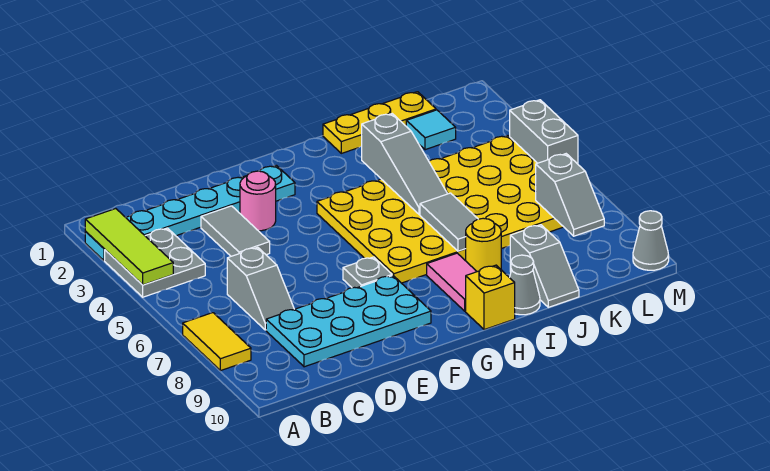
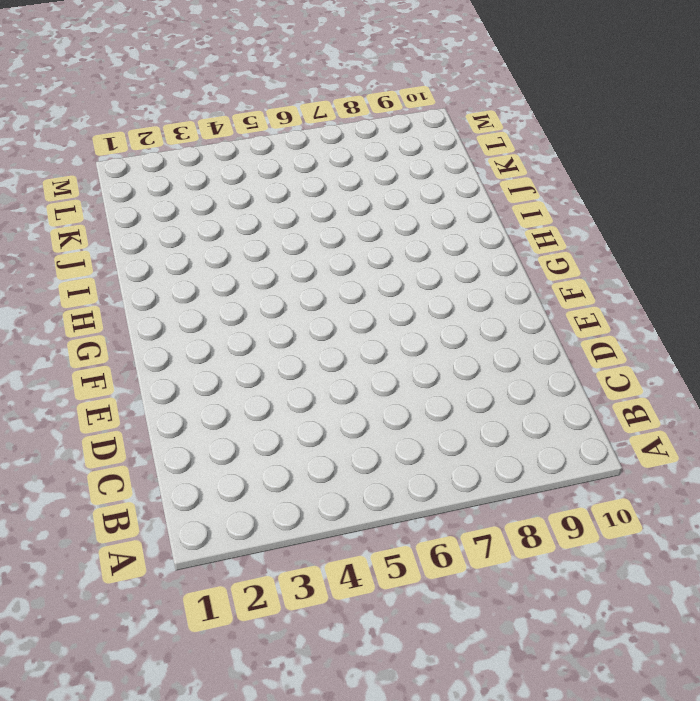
none -> cyan plate A2:F2 level 1
none -> grey plate A3:B4 level 1
none -> yellow tile A7:A8 level 1

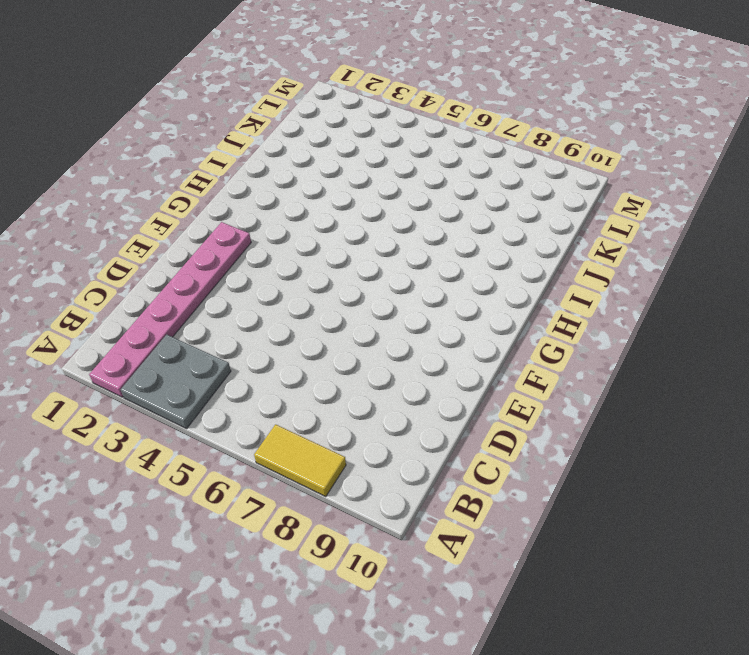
pink plate A2:F2 level 1 -> cyan plate A2:F2 level 1
none -> grey slope C6:C7 level 1 top 6
none -> cyan plate C8:F9 level 1
none -> grey tile D3:D4 level 1

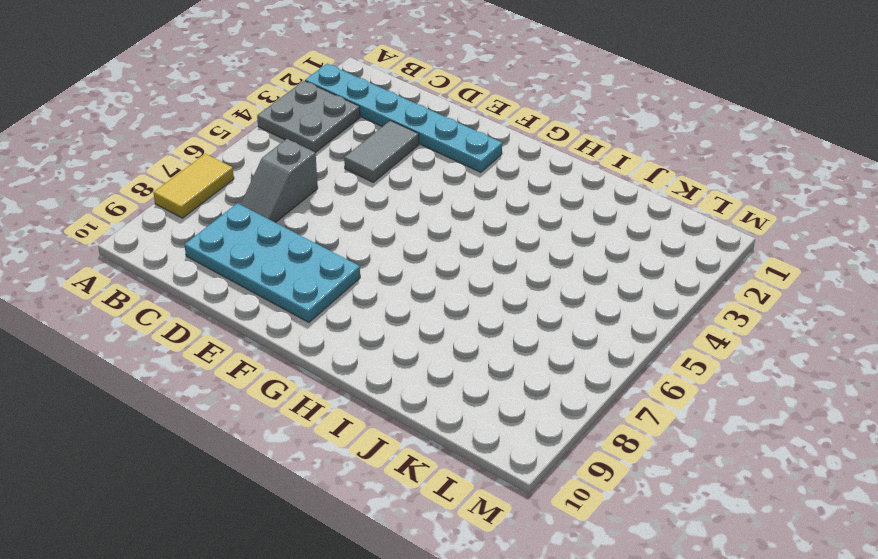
none -> pink round brick E3 level 1
none -> grey plate F7 level 1
none -> yellow plate G4:L7 level 1

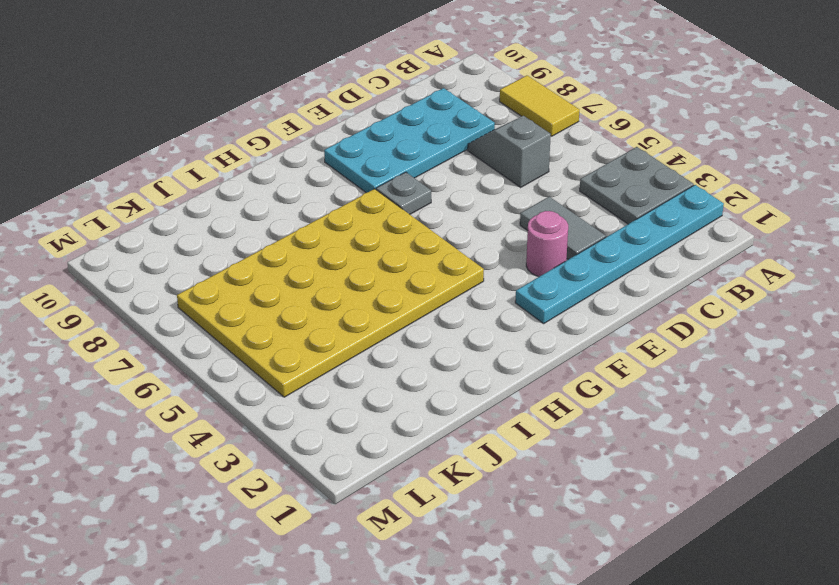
none -> pink tile H8:H9 level 1
none -> yellow brick H10 level 1
none -> yellow plate I1:K1 level 1

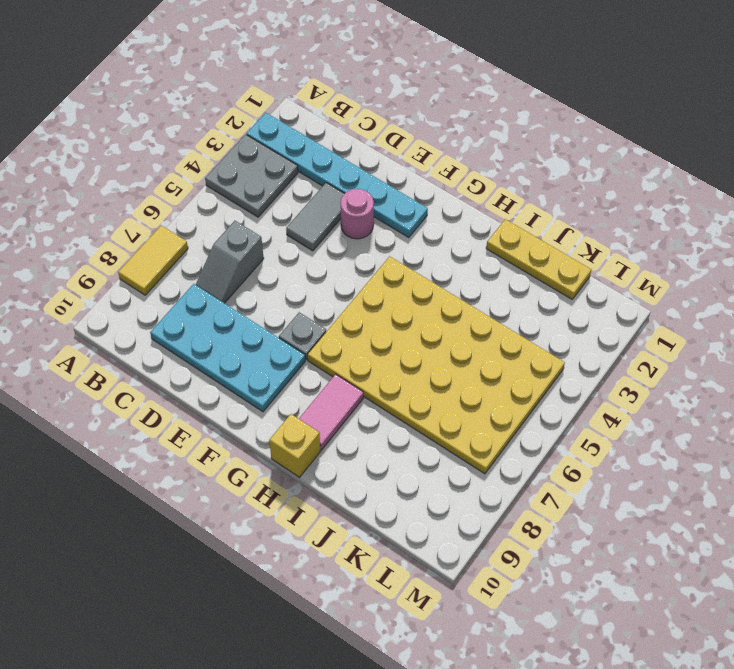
none -> yellow round brick I8 level 1
none -> grey cone I10 level 1
none -> grey slope J9:J10 level 1 top 9

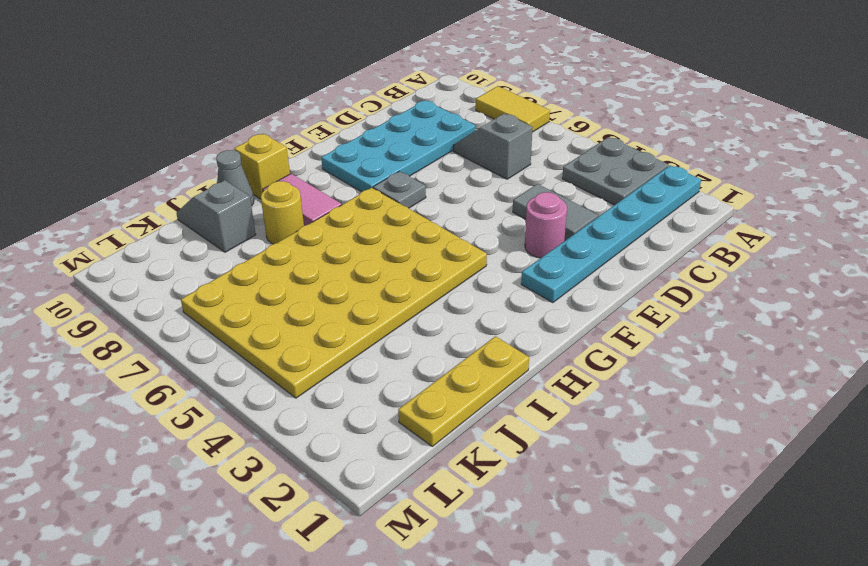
none -> cyan tile K2 level 1
none -> grey brick M4:M5 level 1
none -> grey cone M10 level 1

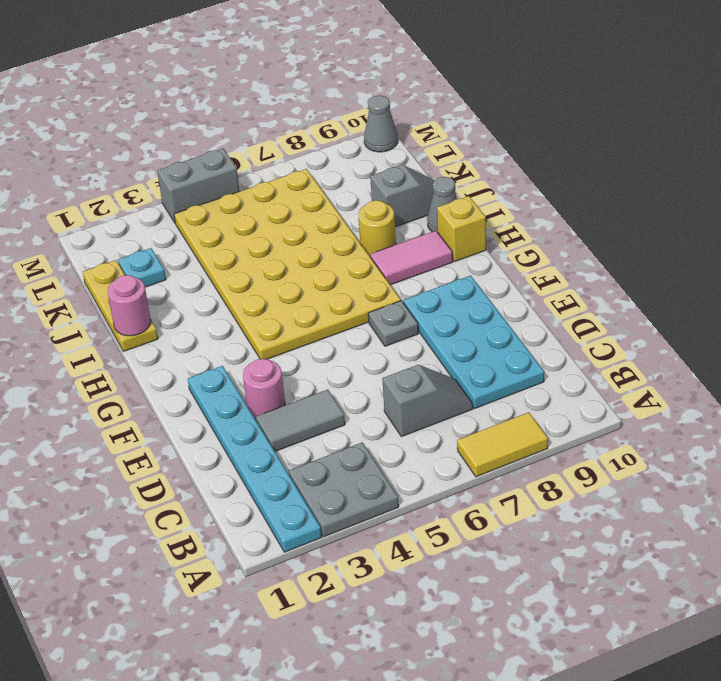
pink round brick I1 level 2 -> none
cyan plate K2 level 1 -> cyan tile K2 level 1
none -> lime tile A2:A4 level 2
none -> grey slope I3:I5 level 2 top 3
none -> grey tile I6:I7 level 2

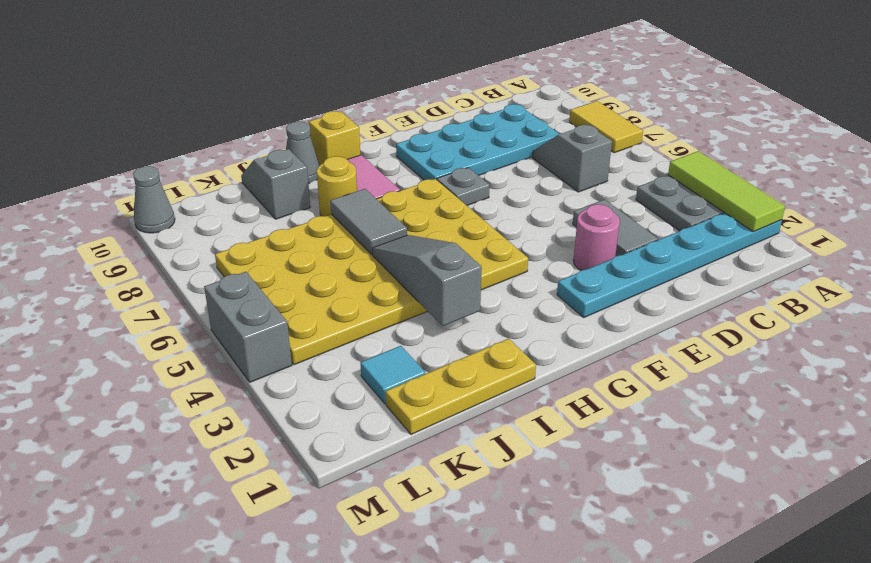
none -> grey slope L7:L8 level 2 top 7

